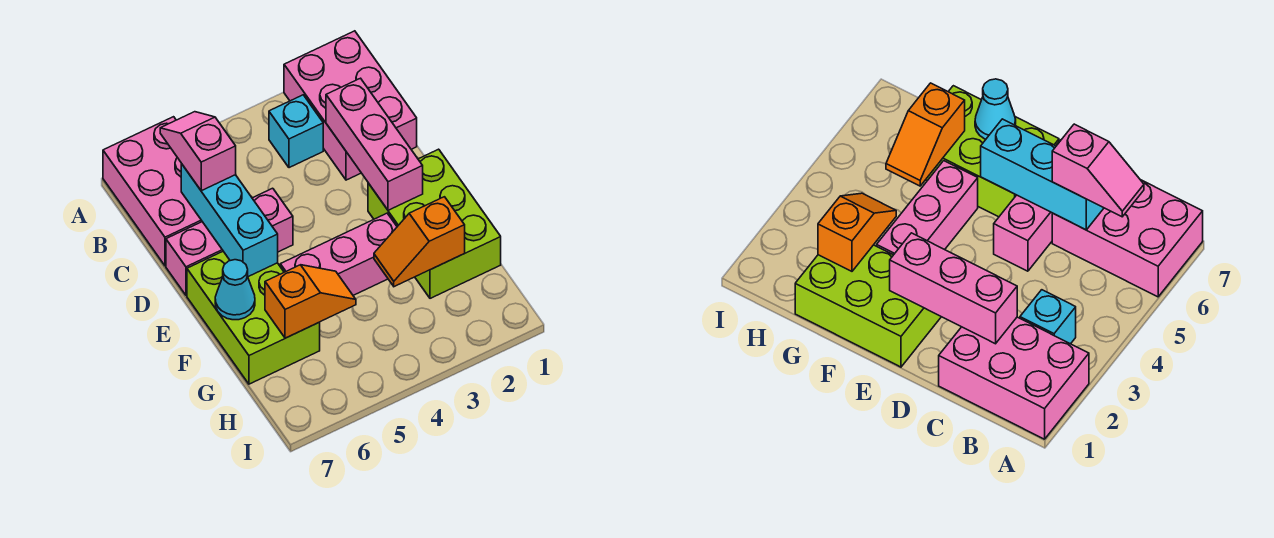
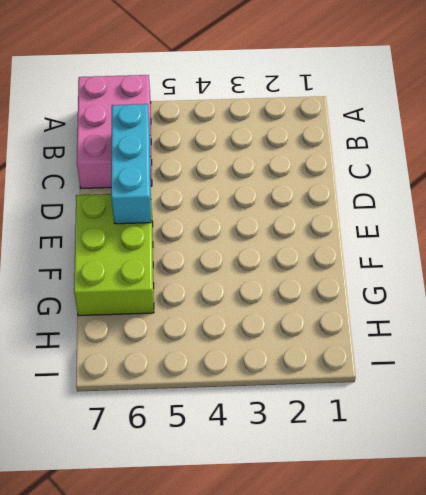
none -> pink brick A1:C2 level 1
none -> cyan brick B3 level 1
none -> pink brick D5:D7 level 1

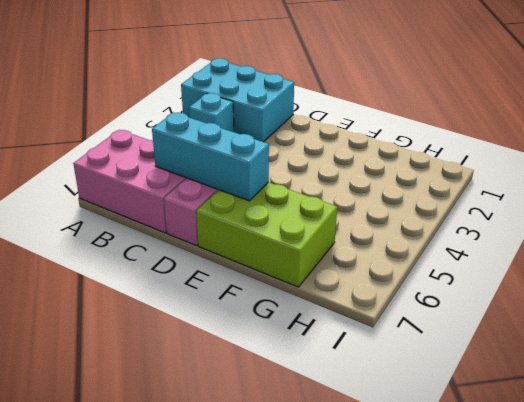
cyan brick A1:C2 level 1 -> pink brick A1:C2 level 1
none -> lime brick E1:G2 level 1
none -> pink brick F3:F5 level 1
none -> pink brick C2:E2 level 2

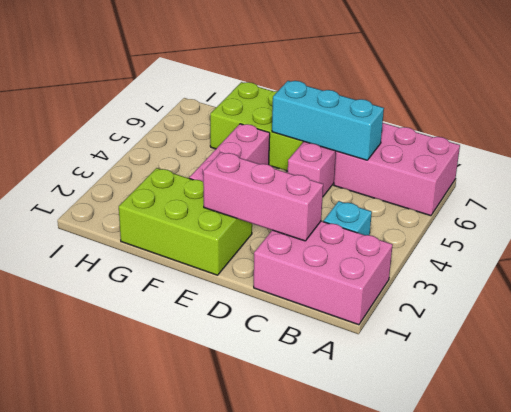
none -> cyan cone F7 level 2
none -> orange slope G2:G3 level 2 top 2
none -> orange slope G5:G6 level 2 top 6

